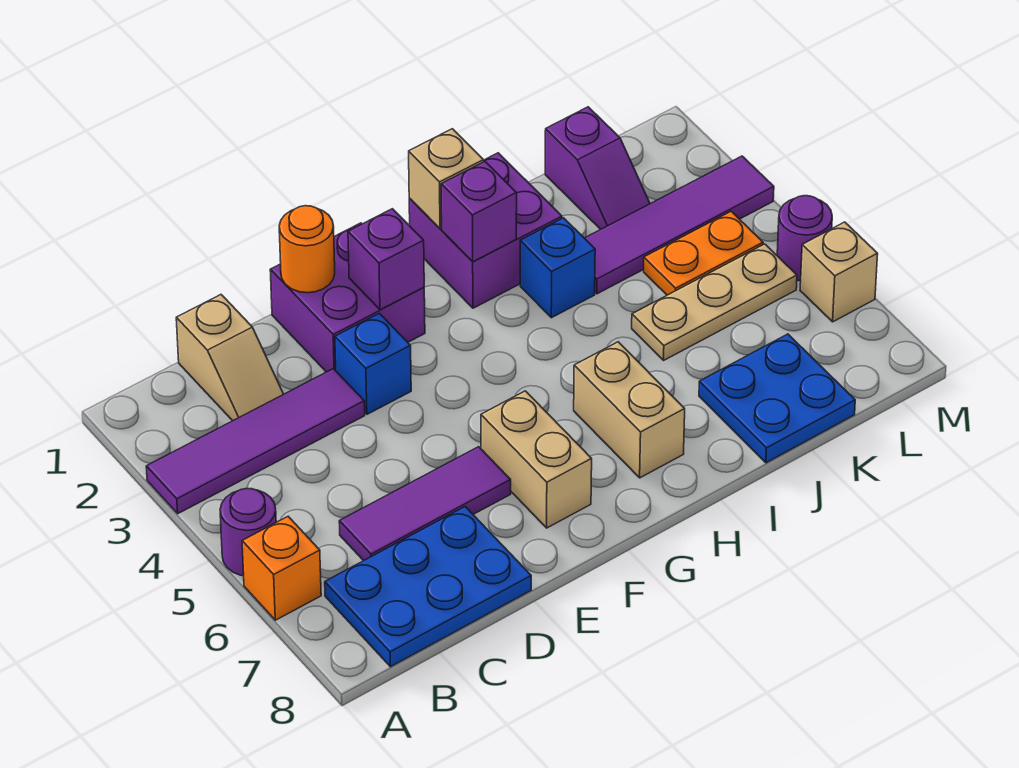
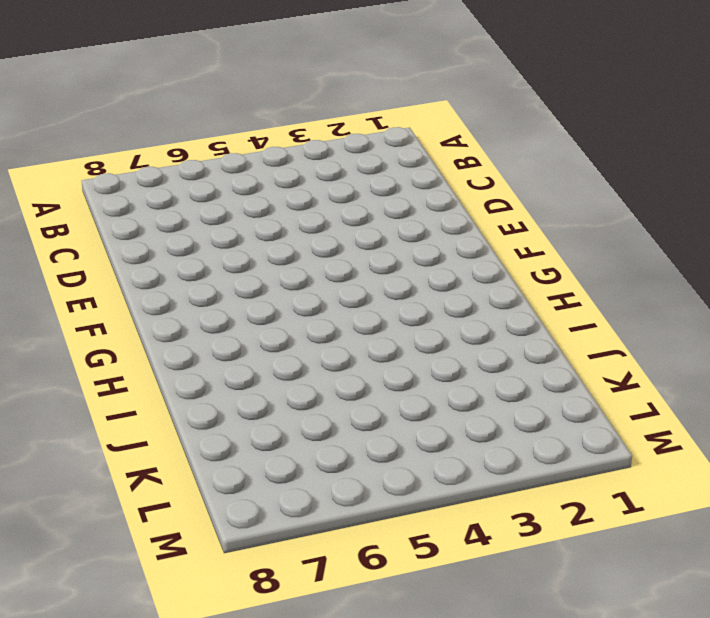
none -> purple tile A3:D3 level 1
none -> purple round brick A5 level 1
none -> orange brick A6 level 1

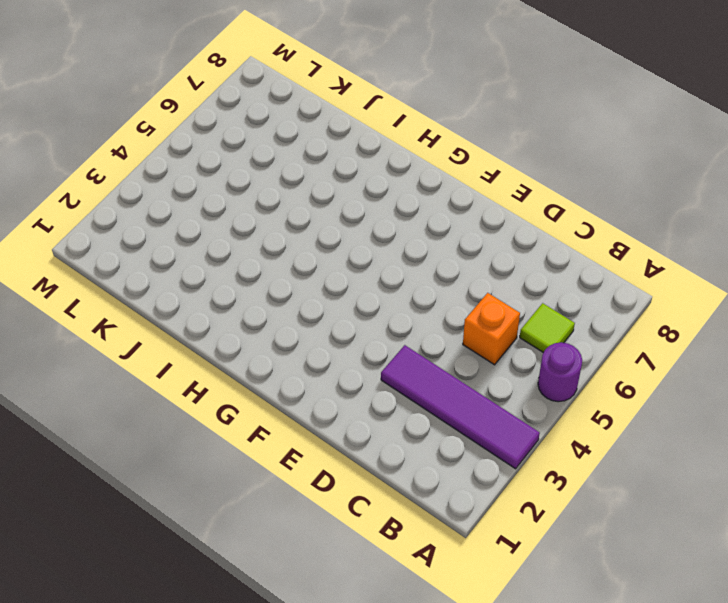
lime tile B6 level 1 -> none
orange brick C5 level 1 -> orange brick A6 level 1
none -> blue plate B7:D8 level 1
none -> tan slope C1:C2 level 1 top 1
none -> purple tile C6:E6 level 1

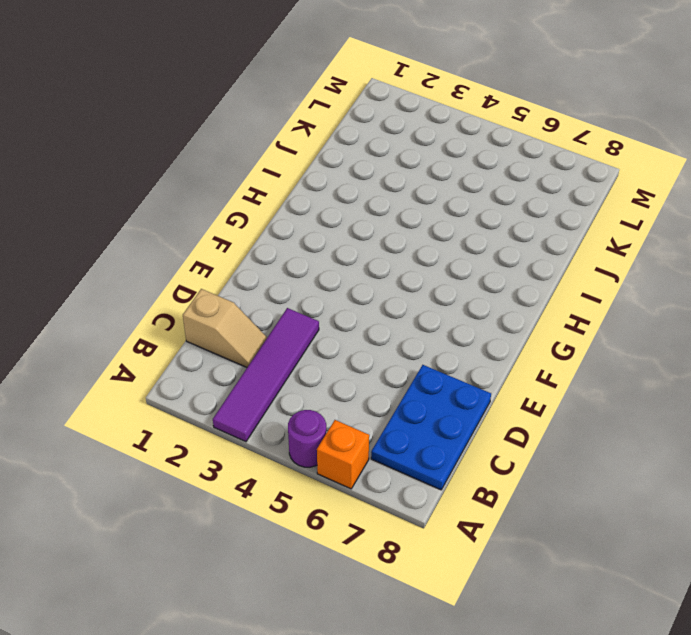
none -> purple tile C6:E6 level 1
none -> purple brick E1:F2 level 1
none -> blue brick E3 level 1

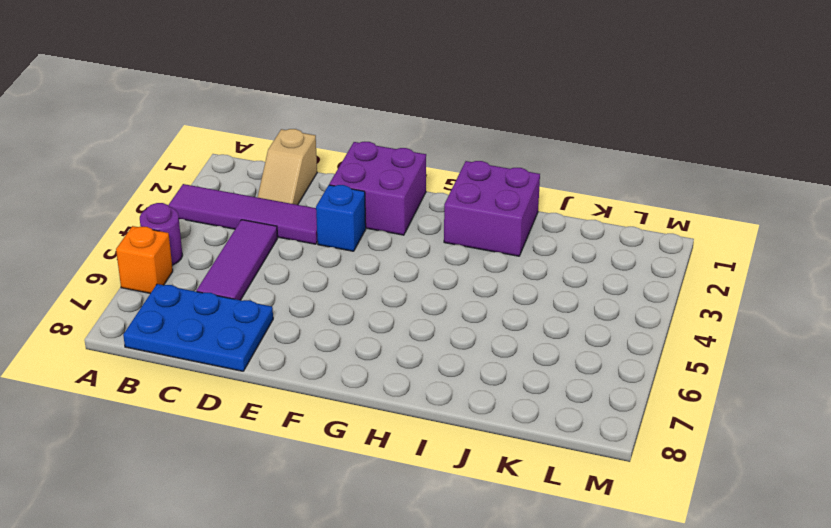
purple tile C4:C6 level 1 -> purple tile C6:E6 level 1
none -> tan brick F6:F7 level 1
none -> tan brick H6:H7 level 1
none -> blue brick I3 level 1

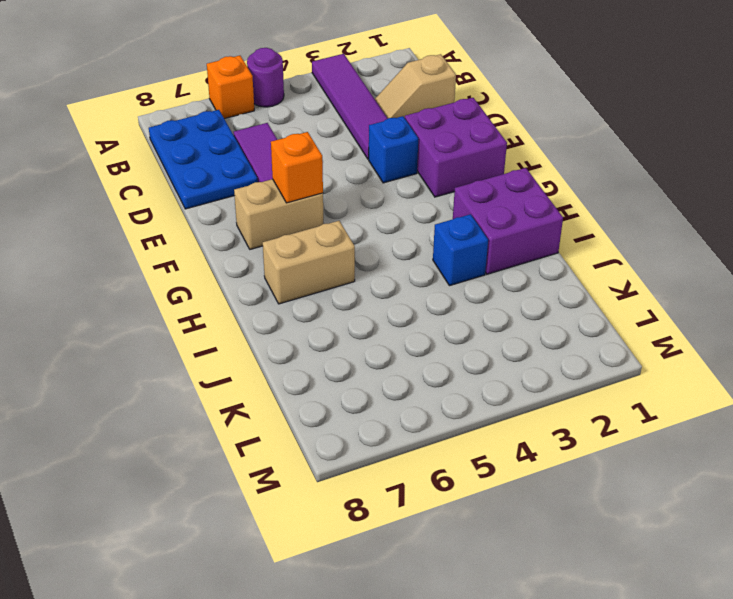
orange brick F6 level 2 -> none
none -> purple tile J3:M3 level 1
none -> tan plate J5:L5 level 1
none -> blue plate J7:K8 level 1

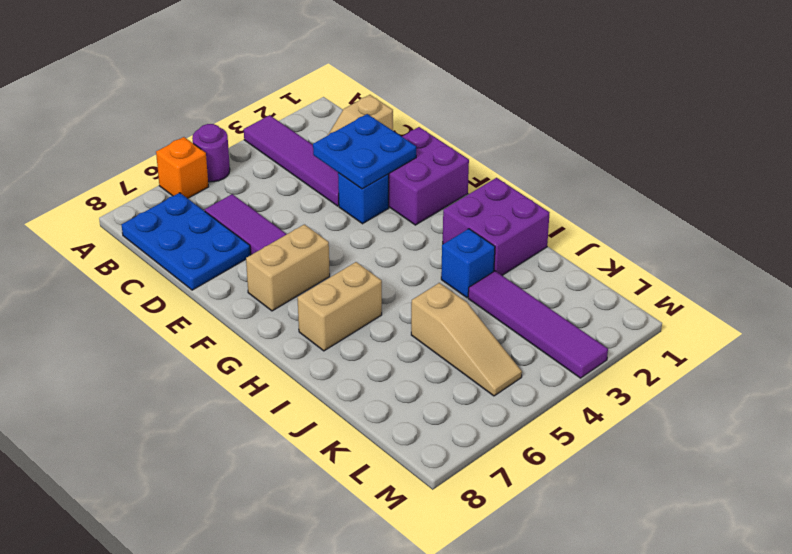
blue plate D2:E3 level 2 -> blue plate J7:K8 level 1
tan slope J5:L5 level 1 top J -> tan plate J5:L5 level 1
none -> purple slope K1:K2 level 1 top 1
none -> orange plate K4:L4 level 1
none -> purple round brick M5 level 1

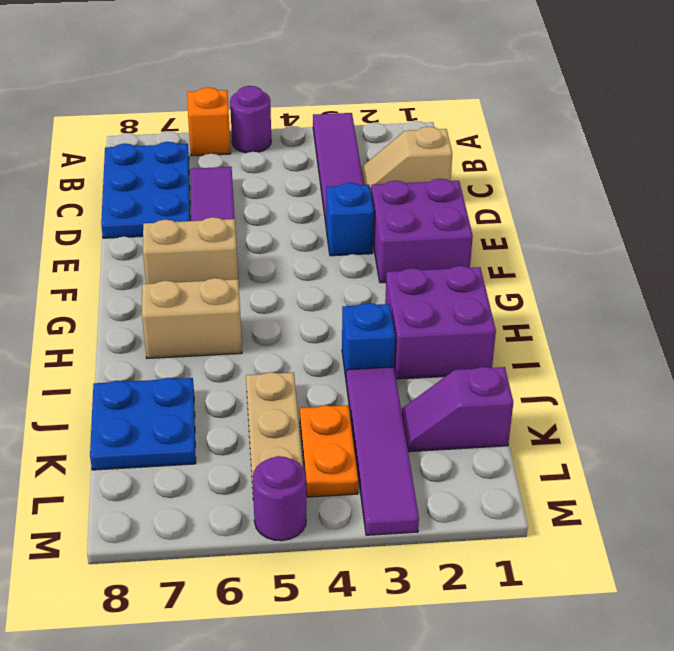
none -> tan brick M6 level 1
none -> orange round brick E1 level 2
none -> purple brick F2 level 2

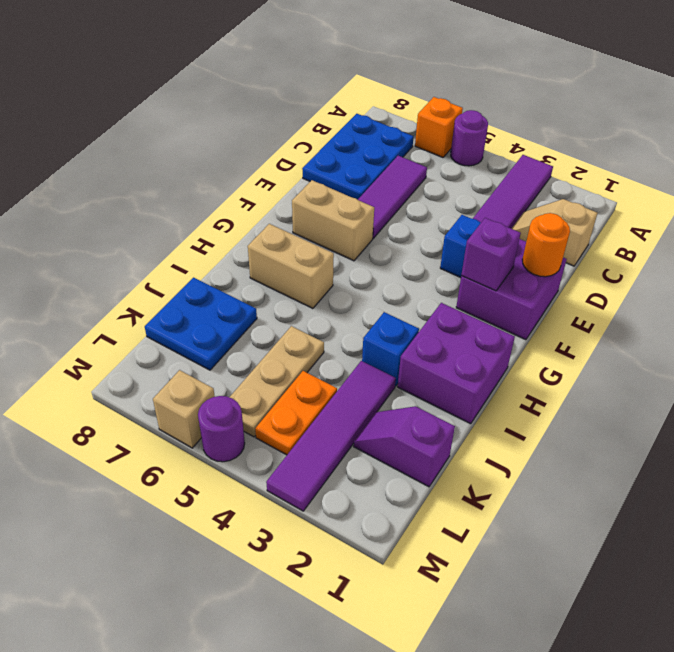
none -> tan brick H1 level 2
none -> purple brick H2 level 2

